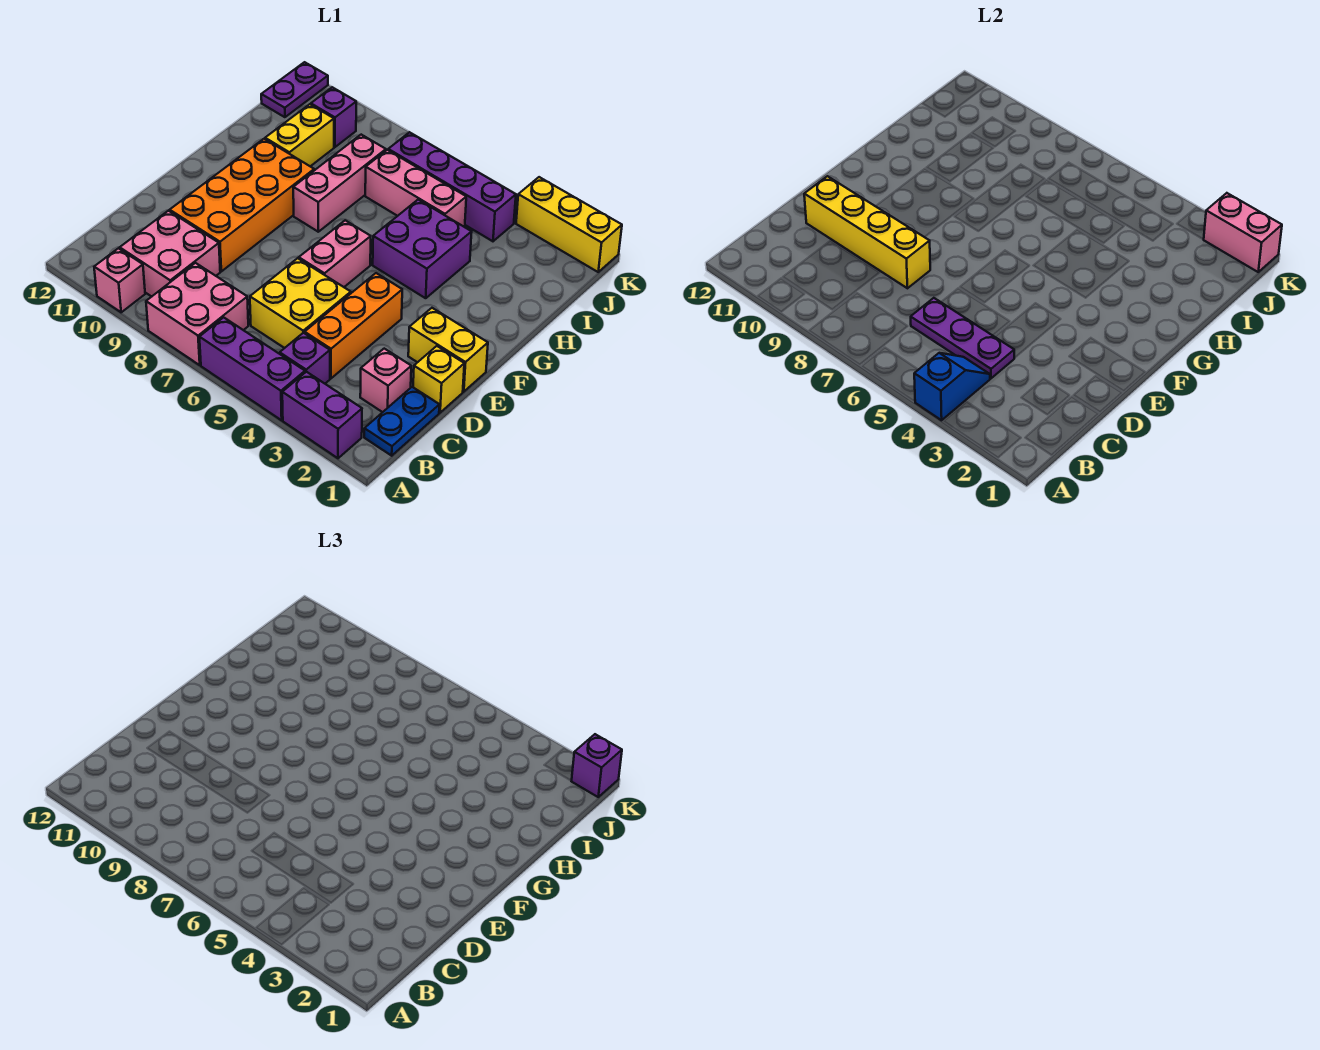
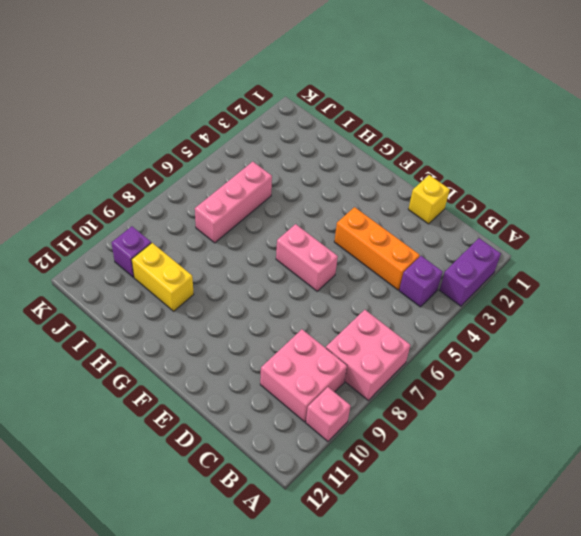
none -> purple brick A4:A6 level 1
none -> blue plate B1:C1 level 1
none -> pink brick C2 level 1

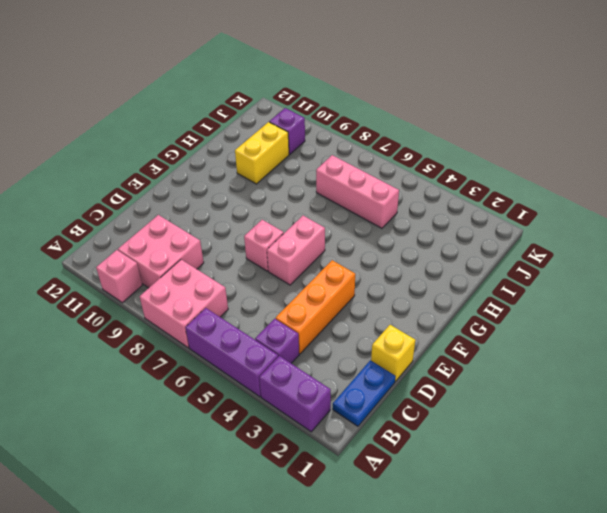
pink brick E7 level 1 -> pink brick C2 level 1
none -> yellow brick C5:D6 level 1
none -> orange brick D9:G10 level 1
none -> yellow brick E1:E2 level 1

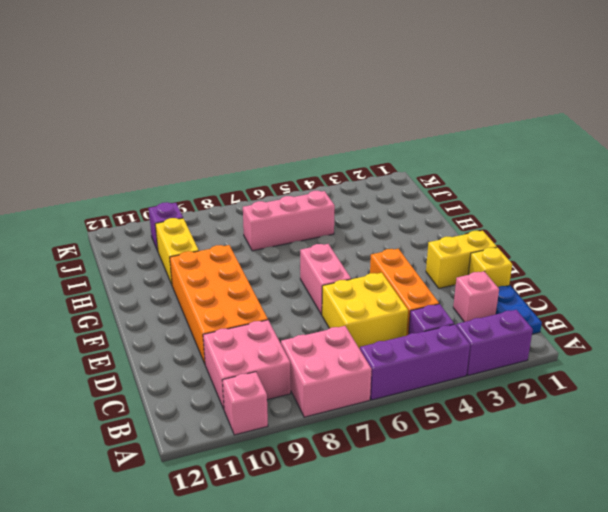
none -> purple brick G4:H5 level 1
none -> pink brick G8:I8 level 1
none -> purple brick J4:J7 level 1

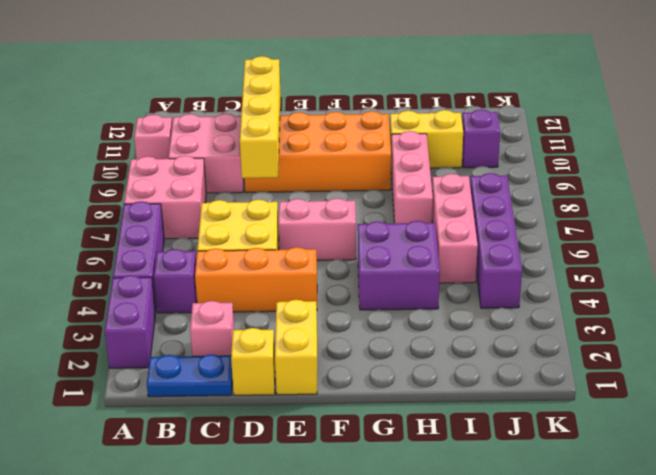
pink brick H7:H9 level 1 -> pink brick G8:I8 level 1
none -> purple plate J12:K12 level 1
none -> yellow brick K1:K3 level 1
none -> blue slope A4:B4 level 2 top A

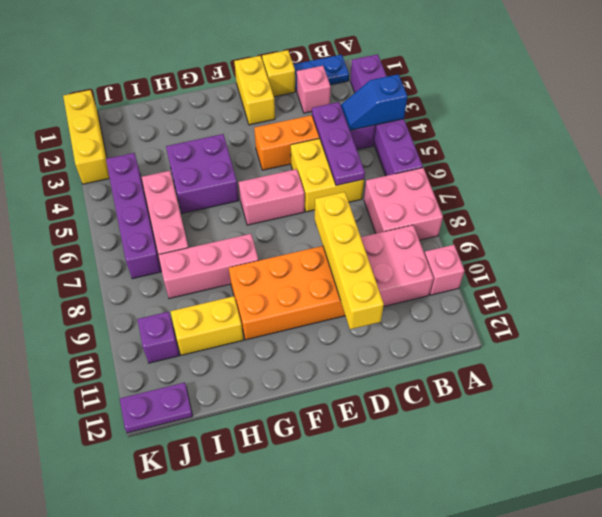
none -> pink brick K1:K2 level 2
none -> purple brick K1 level 3

